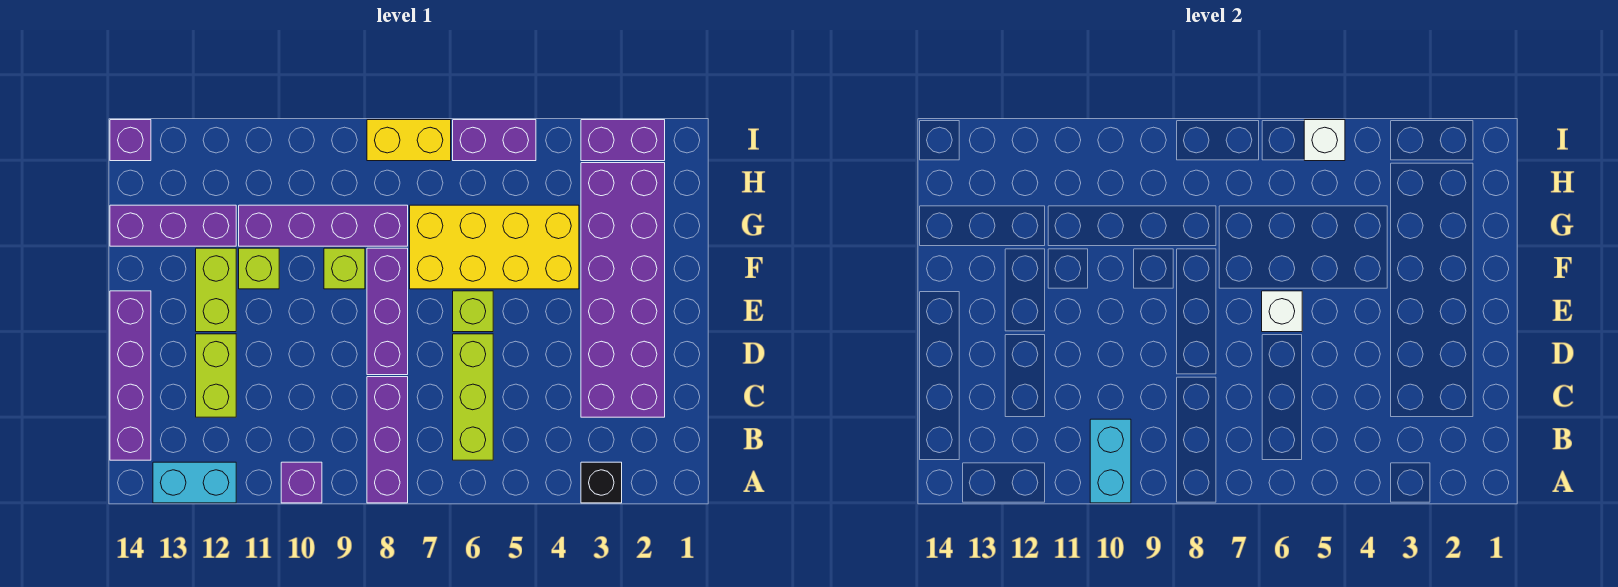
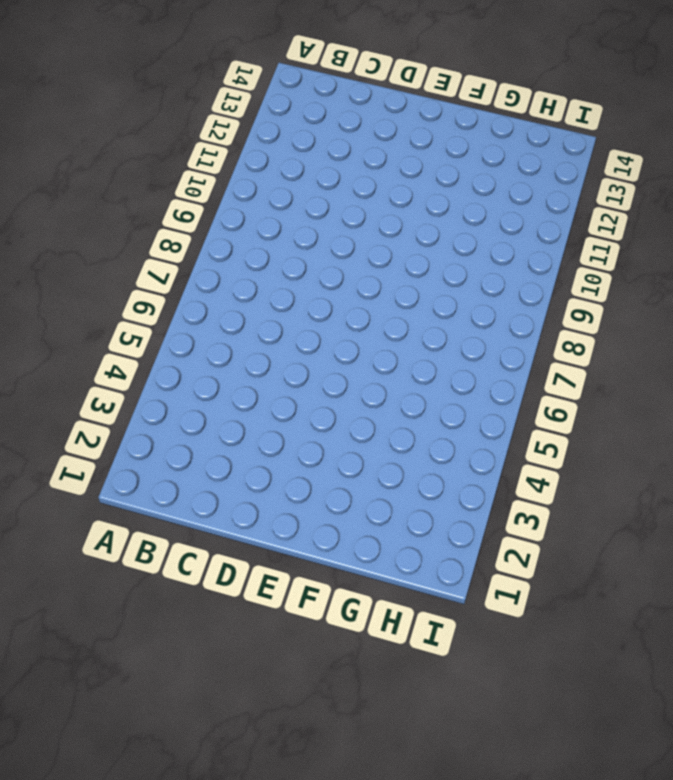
none -> black brick A3 level 1
none -> purple brick A8:C8 level 1
none -> purple brick A10 level 1

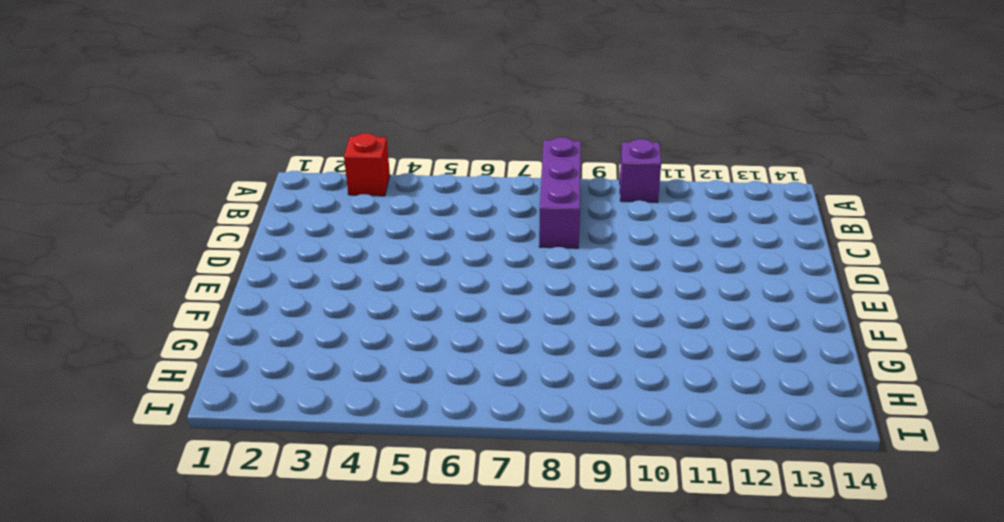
red brick A3 level 1 -> black brick A3 level 1
none -> cyan brick A12:A13 level 1
none -> lime brick B6:D6 level 1
none -> purple brick B14:E14 level 1

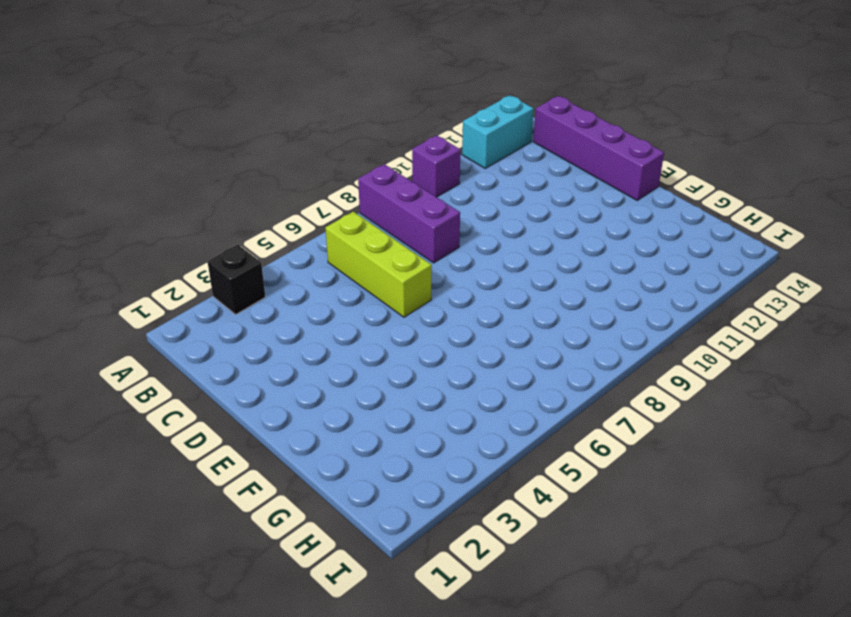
none -> purple brick C2:H3 level 1
none -> lime brick C12:D12 level 1
none -> purple brick D8:F8 level 1

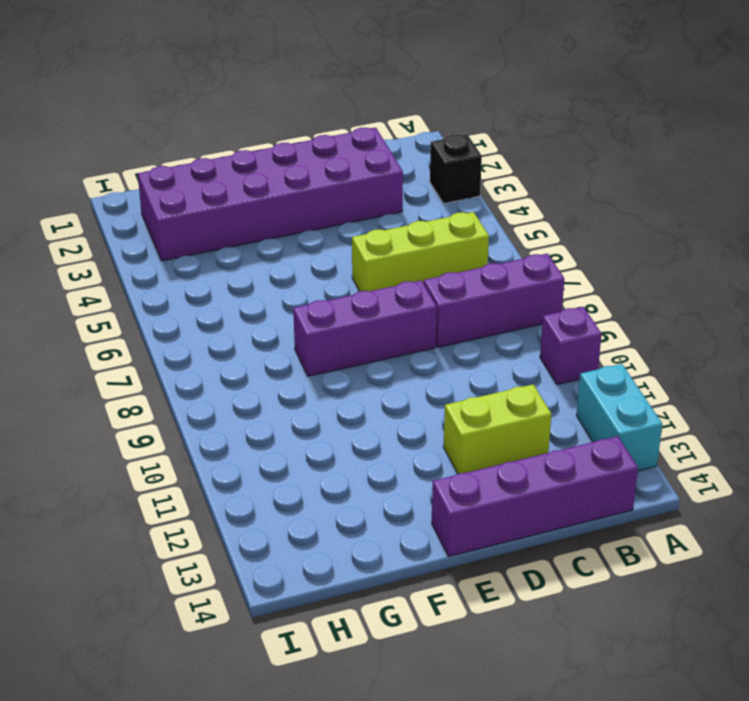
none -> lime brick E6 level 1
none -> lime brick E12:F12 level 1
none -> yellow brick F4:G7 level 1

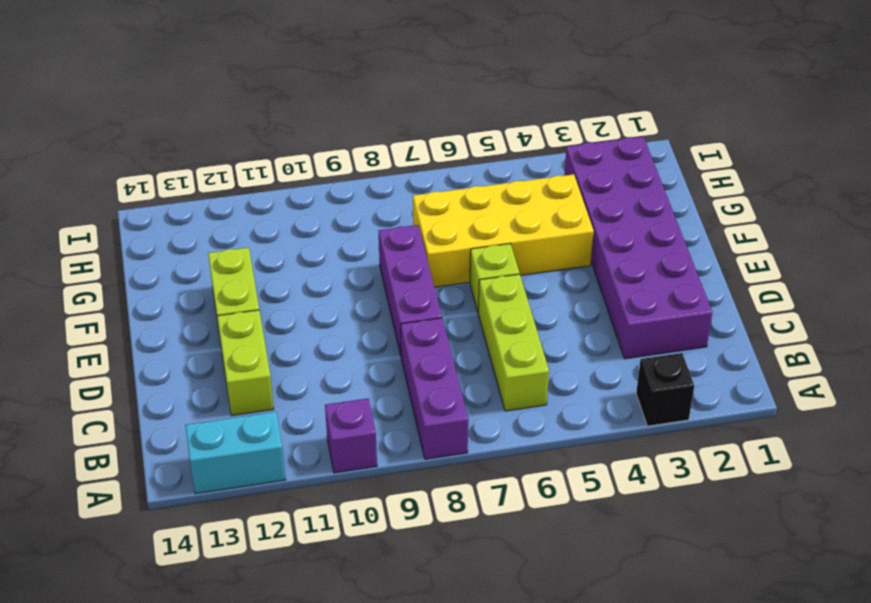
none -> purple brick B14:E14 level 1
none -> lime brick F9 level 1
none -> lime brick F11 level 1

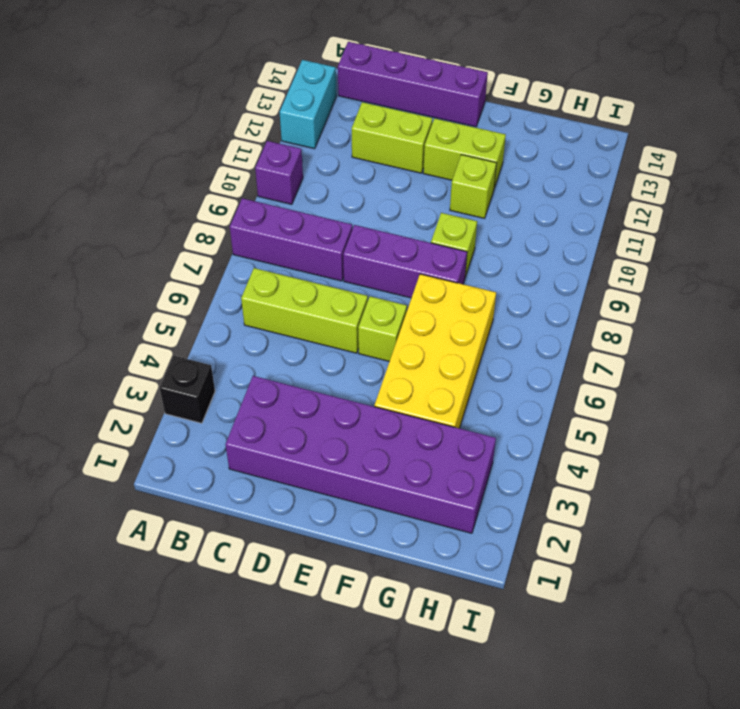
none -> purple brick G8:G11 level 1
none -> purple brick G12:G14 level 1
none -> purple brick I2:I3 level 1

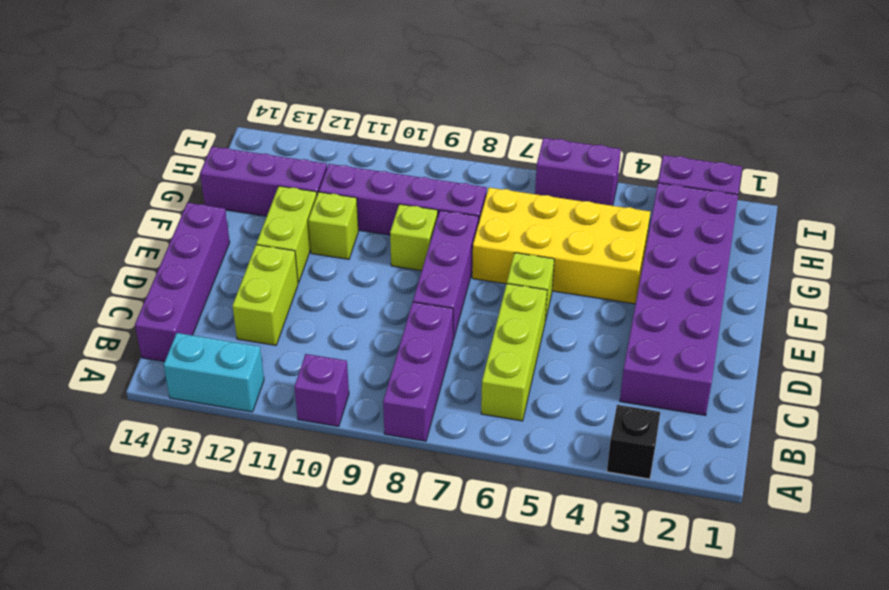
none -> yellow brick I7:I8 level 1
none -> purple brick I14 level 1
none -> cyan brick A10:B10 level 2

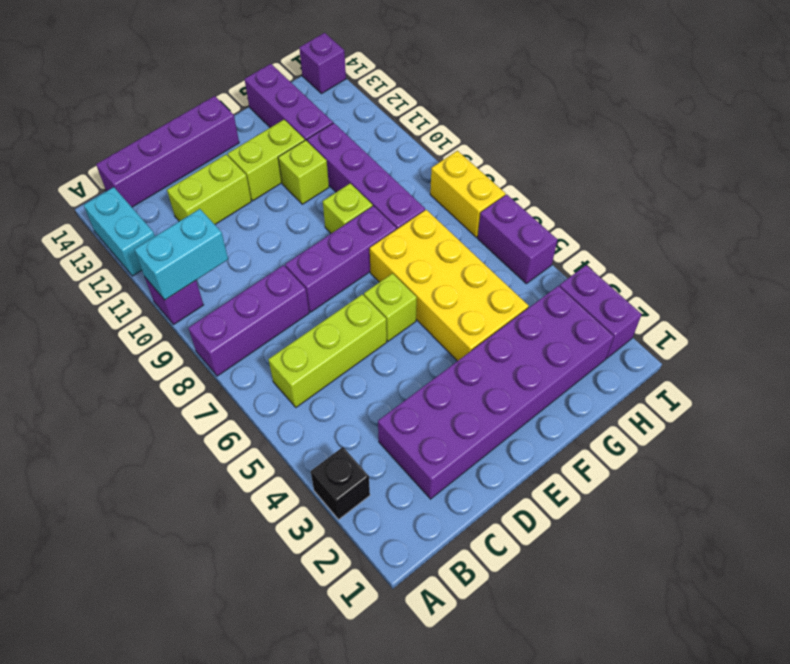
none -> white brick E6 level 2
none -> white brick I5 level 2

